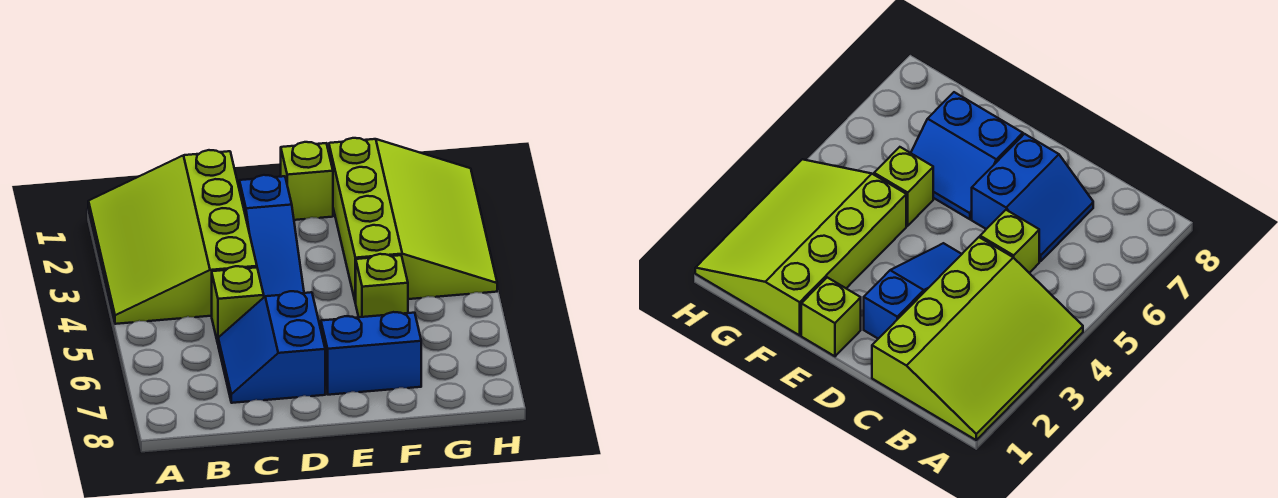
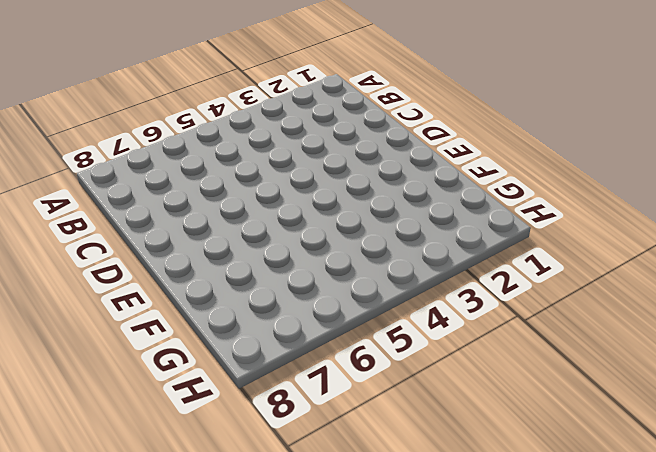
none -> lime slope A1:C4 level 1 top C
none -> lime brick C5 level 1

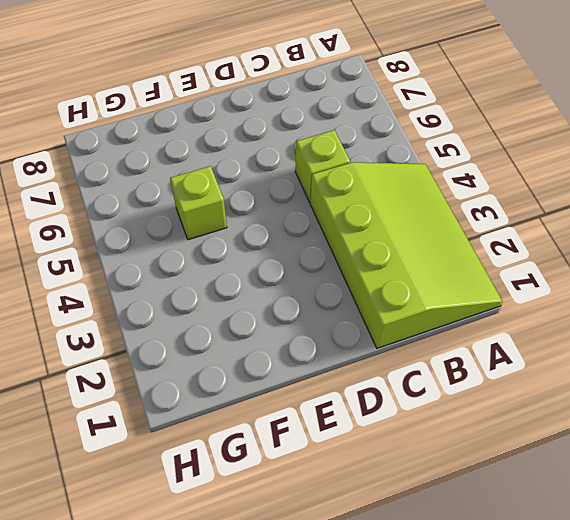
none -> blue slope C6:D7 level 1 top D
none -> blue slope D2:D4 level 1 top 2

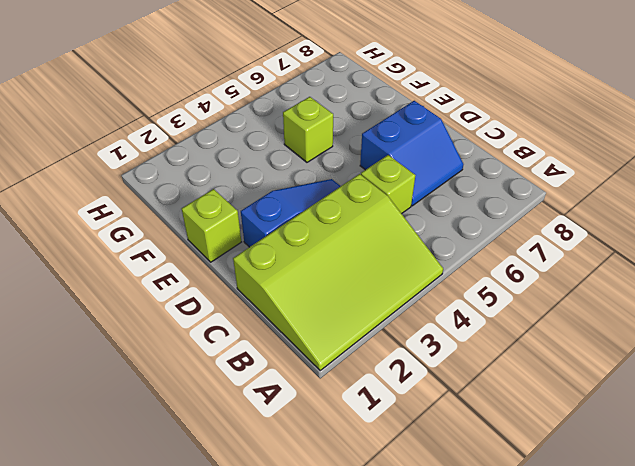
none -> blue slope E6:F7 level 1 top 7
none -> lime slope F1:H4 level 1 top F

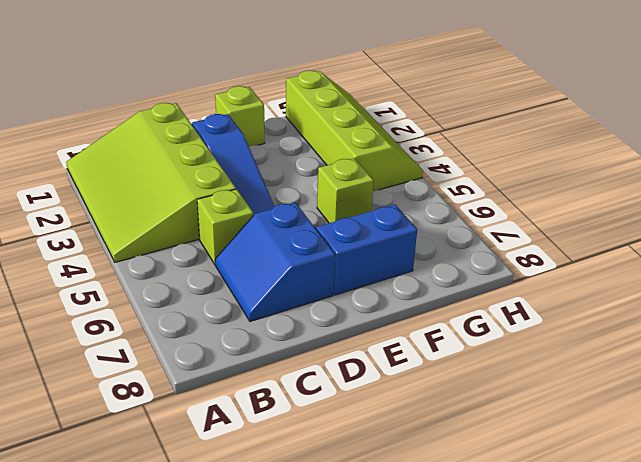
lime slope G1:H4 level 1 top G -> lime slope F1:H4 level 1 top F

